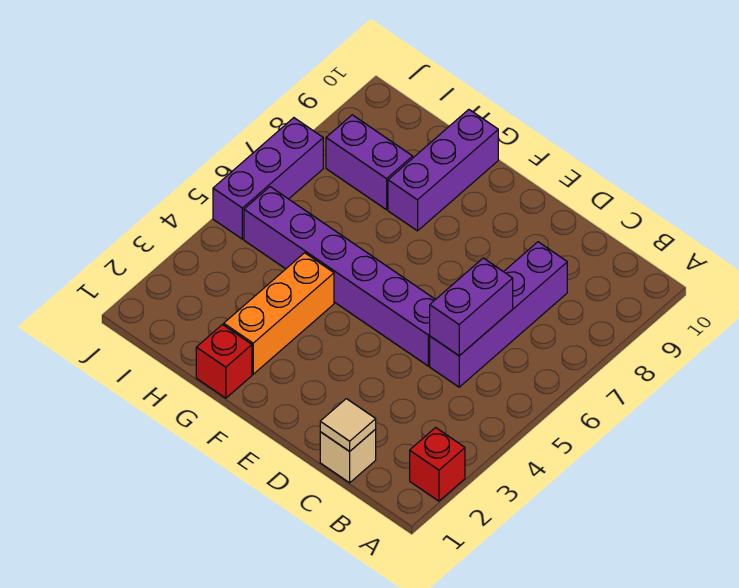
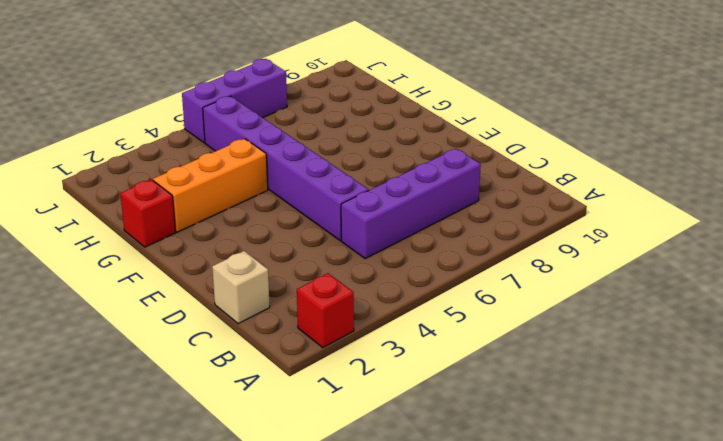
none -> purple brick G8:G10 level 1
none -> purple brick H8:I8 level 1

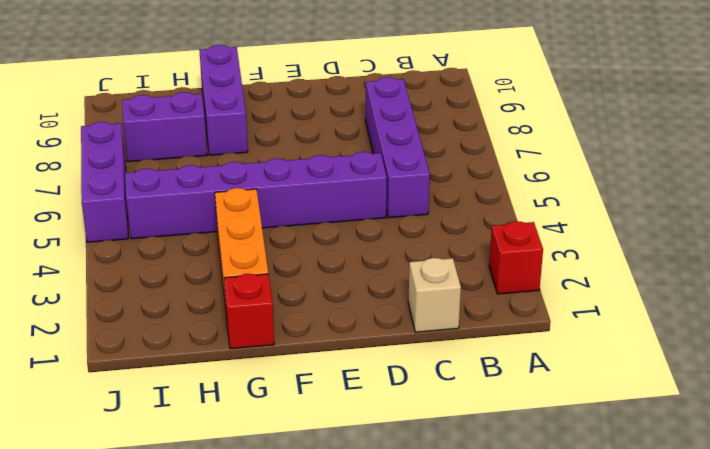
none -> tan tile C1 level 2
none -> purple brick C5:C6 level 2

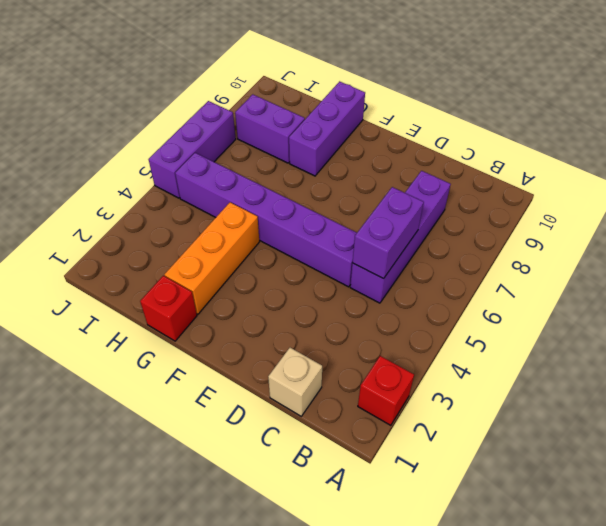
none -> tan tile C1 level 2

